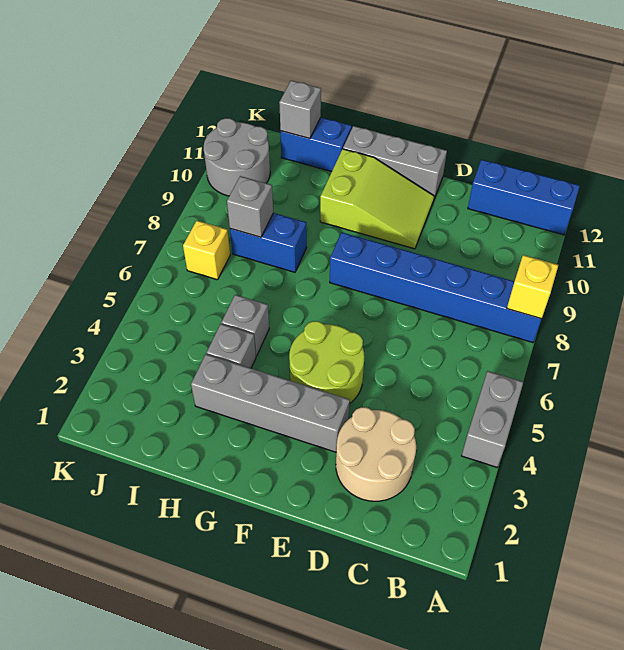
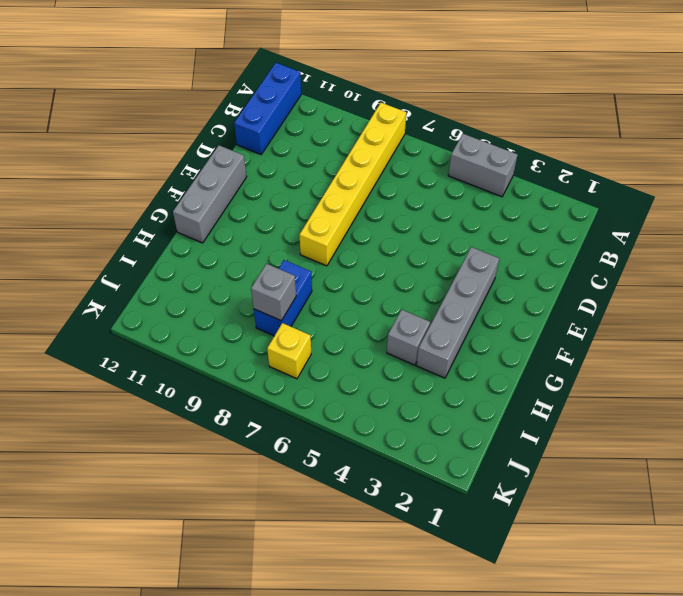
yellow brick A8:F8 level 1 -> blue brick A8:F8 level 1
none -> tan round brick C2:D3 level 1
none -> lime round brick E4:F5 level 1
none -> lime slope E10:G11 level 1 top G

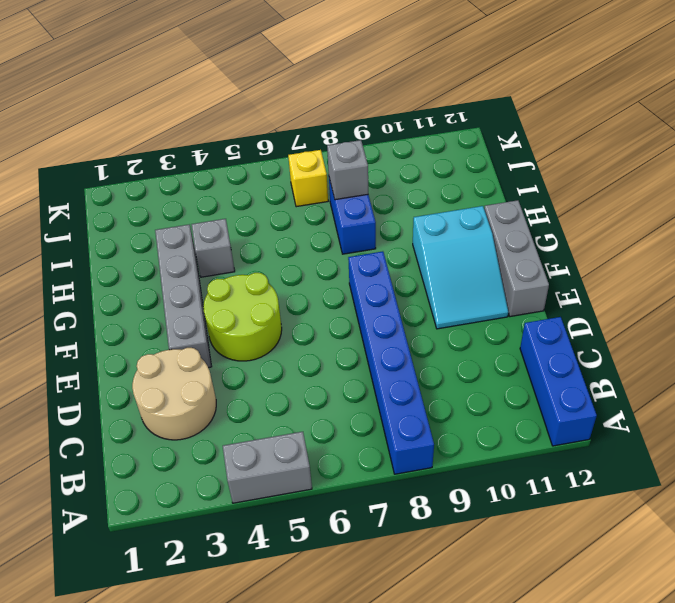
cyan slope E10:G11 level 1 top G -> lime slope E10:G11 level 1 top G
none -> grey brick H5 level 1
none -> blue brick H12:I12 level 1
none -> grey round brick J10:K11 level 1

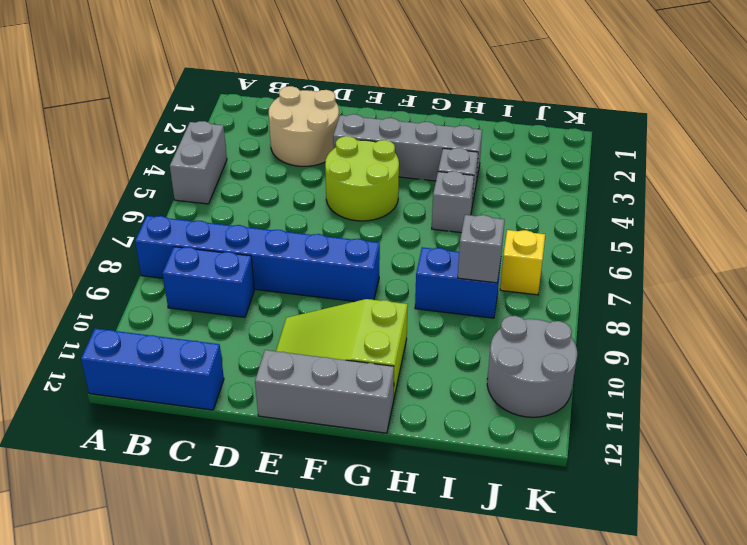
blue brick B9:C9 level 1 -> blue brick H12:I12 level 1
none -> yellow brick A8 level 2
none -> grey brick I12 level 2

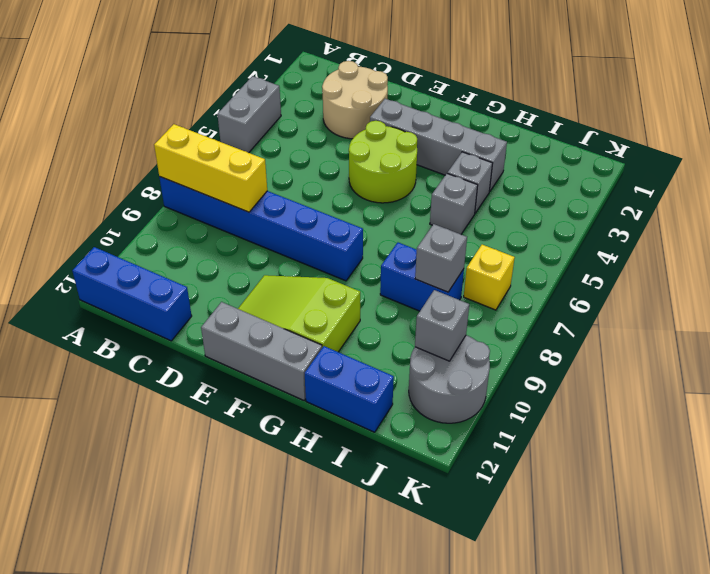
yellow brick A8:C8 level 2 -> yellow brick A8 level 2
grey brick J10 level 2 -> grey brick I12 level 2

